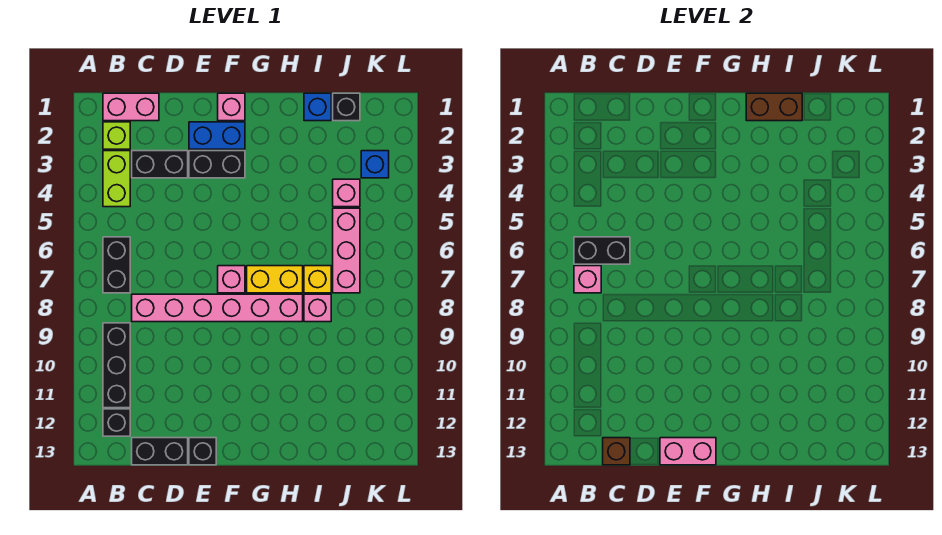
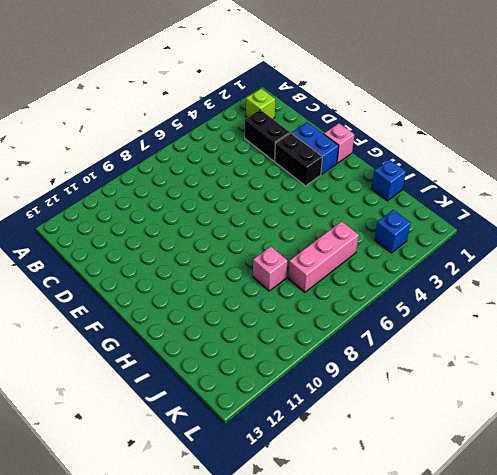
none -> pink brick B1:C1 level 1
none -> lime brick B3:B4 level 1
none -> black brick B6:B7 level 1

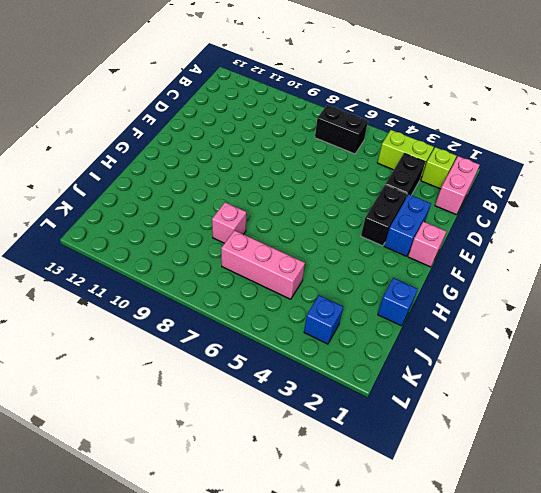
none -> black brick B9:B11 level 1
none -> black brick B12 level 1
none -> pink brick C8:H8 level 1

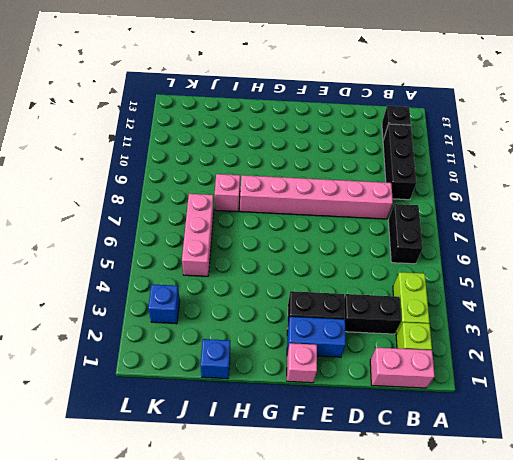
none -> black brick C13:D13 level 1
none -> black brick E13 level 1
none -> pink brick F7 level 1

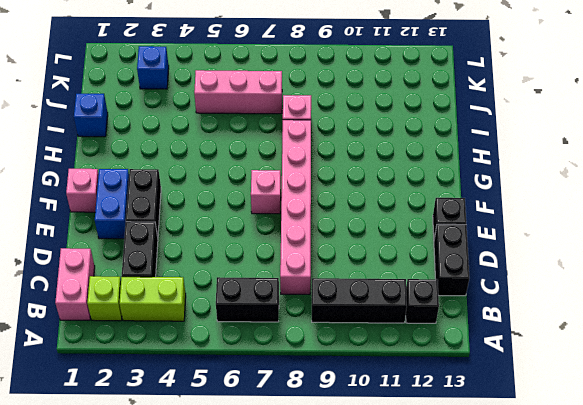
none -> yellow brick G7:H7 level 1
none -> yellow brick I7 level 1
none -> black brick J1 level 1

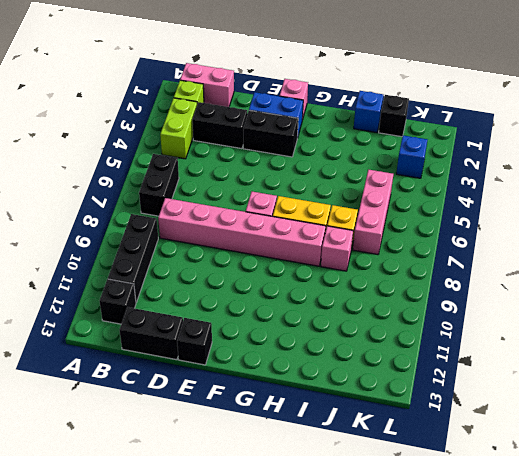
none -> pink brick J4 level 1
none -> black brick B6:C6 level 2
none -> pink brick B7 level 2

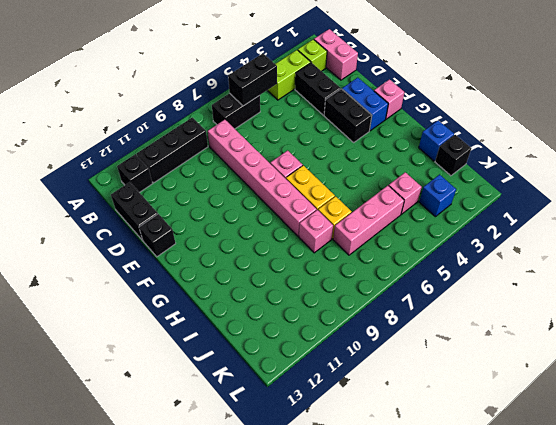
black brick B5:B6 level 2 -> black brick B6:C6 level 2
none -> pink brick B7 level 2
none -> brown brick C13 level 2
none -> pink brick E13:F13 level 2

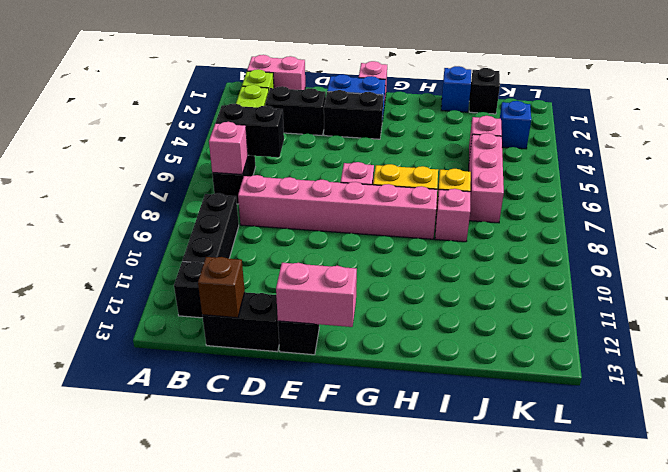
none -> brown brick H1:I1 level 2

